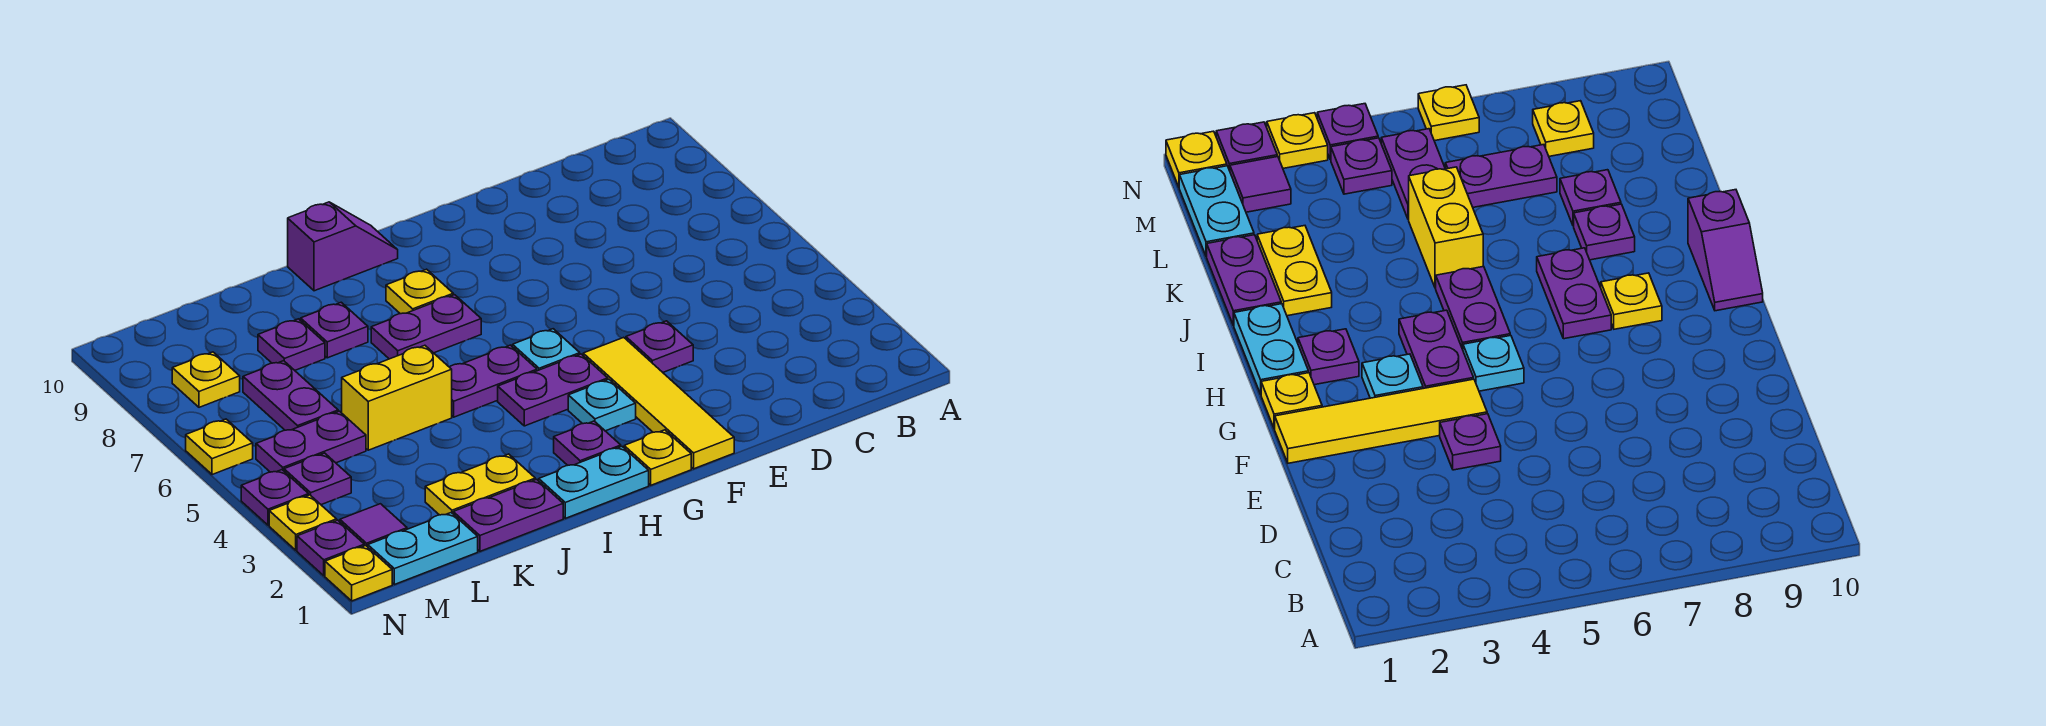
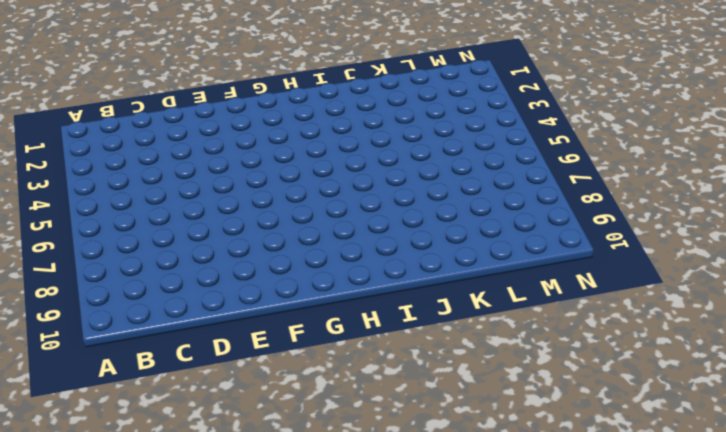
none -> purple plate E4 level 1
none -> yellow tile F1:F4 level 1
none -> yellow plate G1 level 1

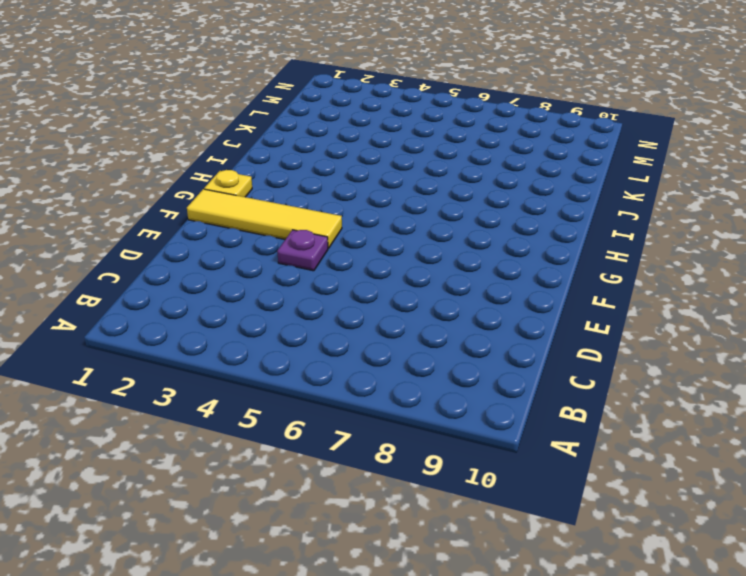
none -> cyan plate G3 level 1
none -> purple plate G4:H4 level 1
none -> cyan plate G5 level 1

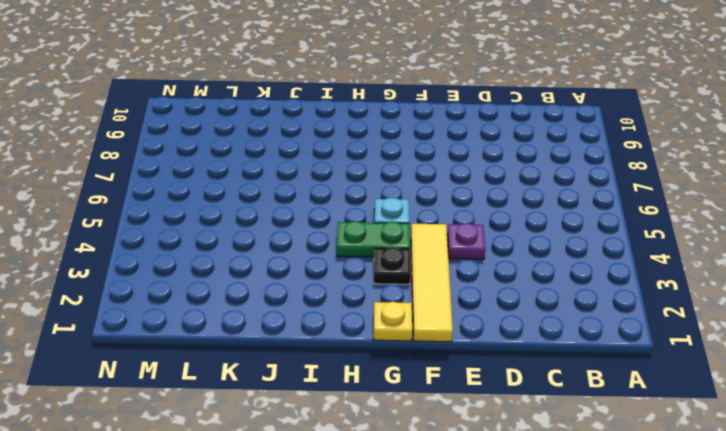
black plate G3 level 1 -> cyan plate G3 level 1
green plate G4:H4 level 1 -> purple plate G4:H4 level 1
none -> cyan plate H1:I1 level 1
none -> purple plate H2 level 1
none -> purple plate H5:I5 level 1

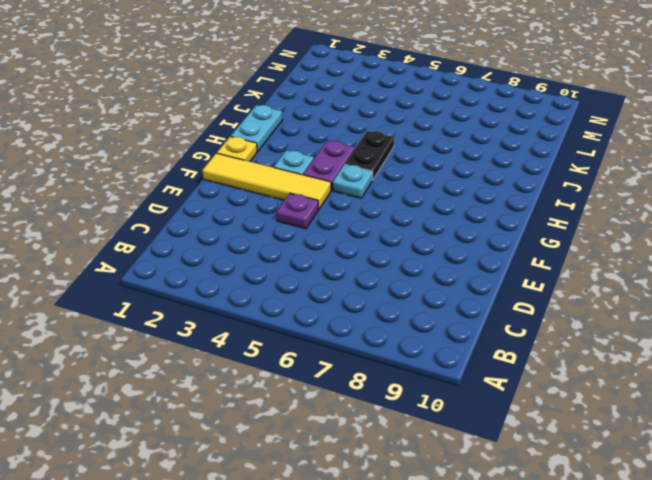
black plate H5:I5 level 1 -> purple plate H5:I5 level 1
none -> purple plate H2 level 1
none -> purple plate H7:I7 level 1
none -> yellow plate H8 level 1

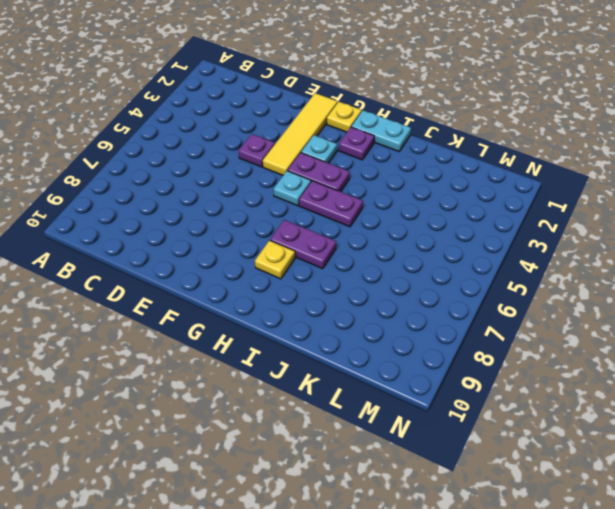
none -> purple slope H10:I10 level 1 top I
none -> purple plate J1:K1 level 1
none -> yellow plate J2:K2 level 1

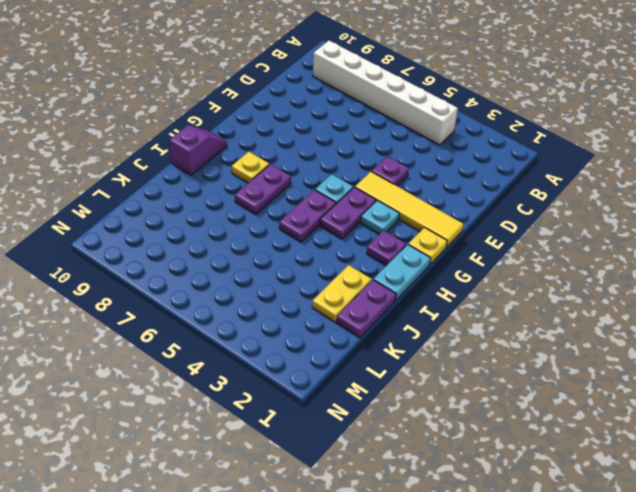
white brick B4:B9 level 1 -> none
none -> yellow brick J5:K5 level 1
none -> purple plate J8 level 1
none -> purple plate K8 level 1

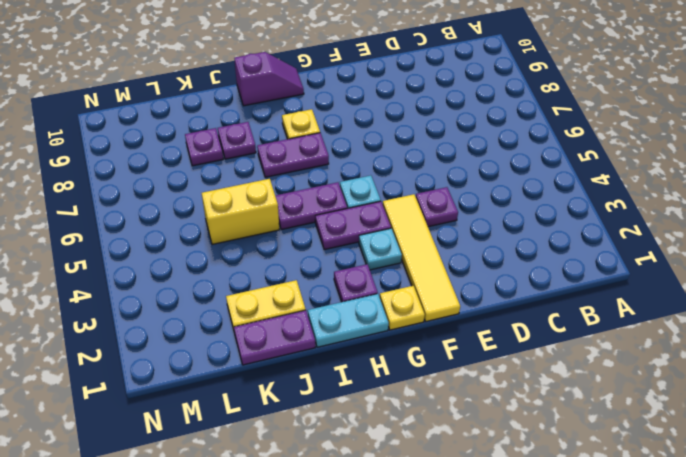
none -> cyan plate L1:M1 level 1
none -> purple plate L5:M5 level 1
none -> purple plate L6:L7 level 1

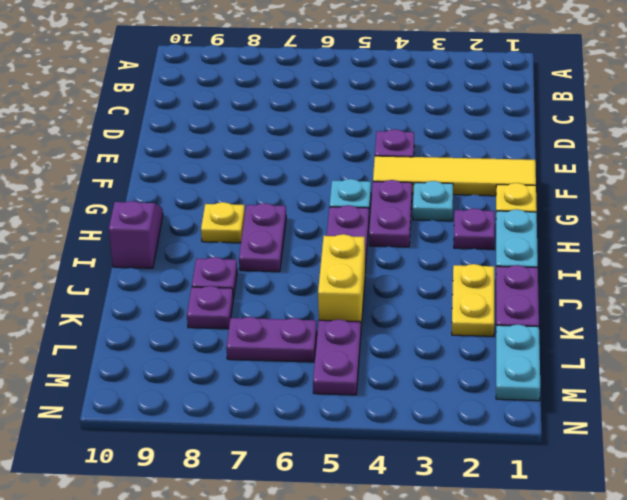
none -> purple tile M2 level 1
none -> purple plate M4 level 1
none -> yellow plate M8 level 1

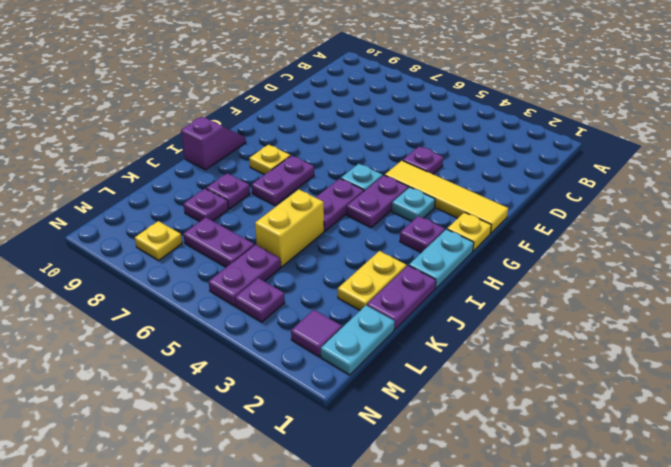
none -> yellow plate N1 level 1
none -> purple plate N2 level 1
none -> yellow plate N3 level 1

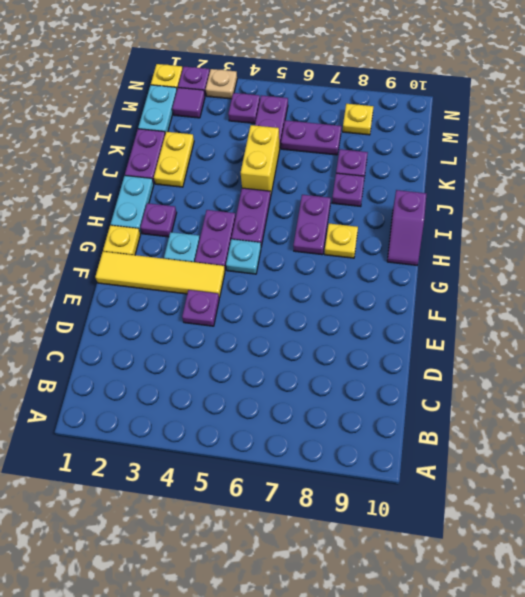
tan plate N3 level 1 -> yellow plate N3 level 1
none -> purple plate N4 level 1
none -> yellow plate N6 level 1

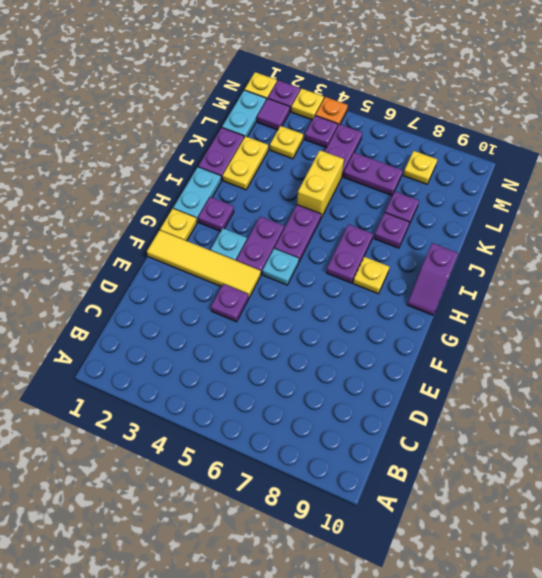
yellow plate L3 level 1 -> yellow plate N6 level 1
orange plate N4 level 1 -> purple plate N4 level 1

